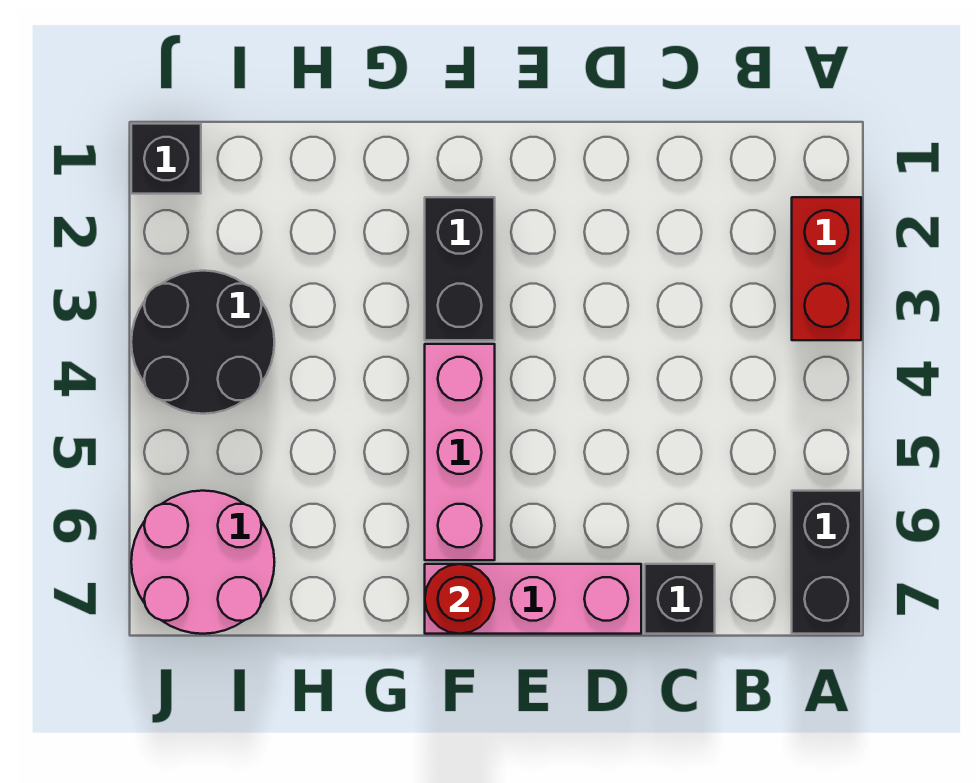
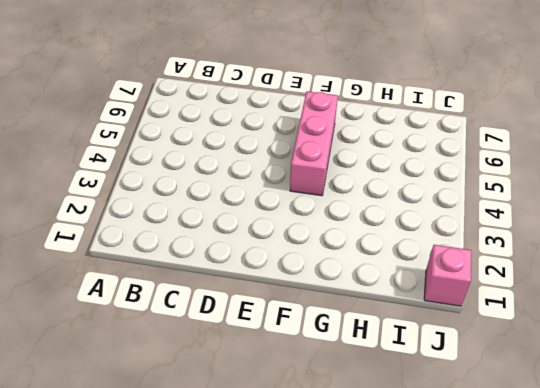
pink brick J1 level 1 -> black brick J1 level 1
none -> red brick A2:A3 level 1
none -> black brick A6:A7 level 1

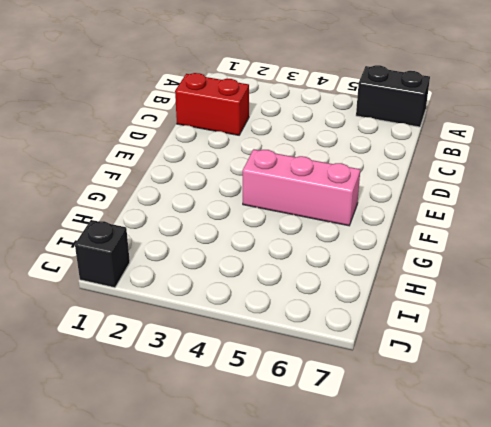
red brick C1:C2 level 1 -> red brick A2:A3 level 1
none -> black brick C7 level 1
none -> pink brick D7:F7 level 1

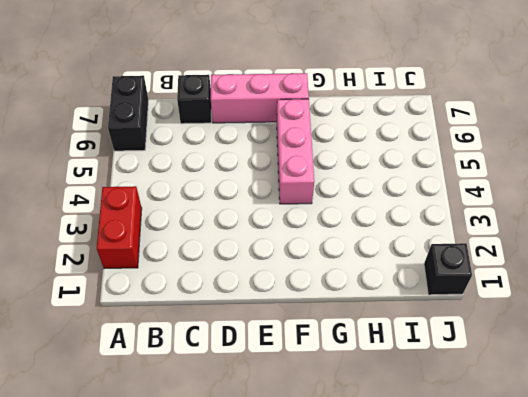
none -> black brick F2:F3 level 1
none -> black round brick I3:J4 level 1

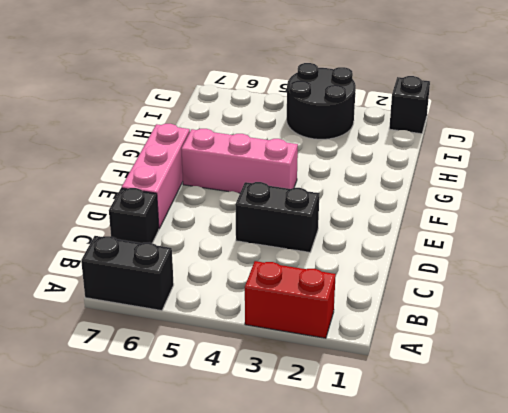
black brick D3:D4 level 1 -> black brick F2:F3 level 1
none -> pink round brick I6:J7 level 1
none -> red round brick F7 level 2

